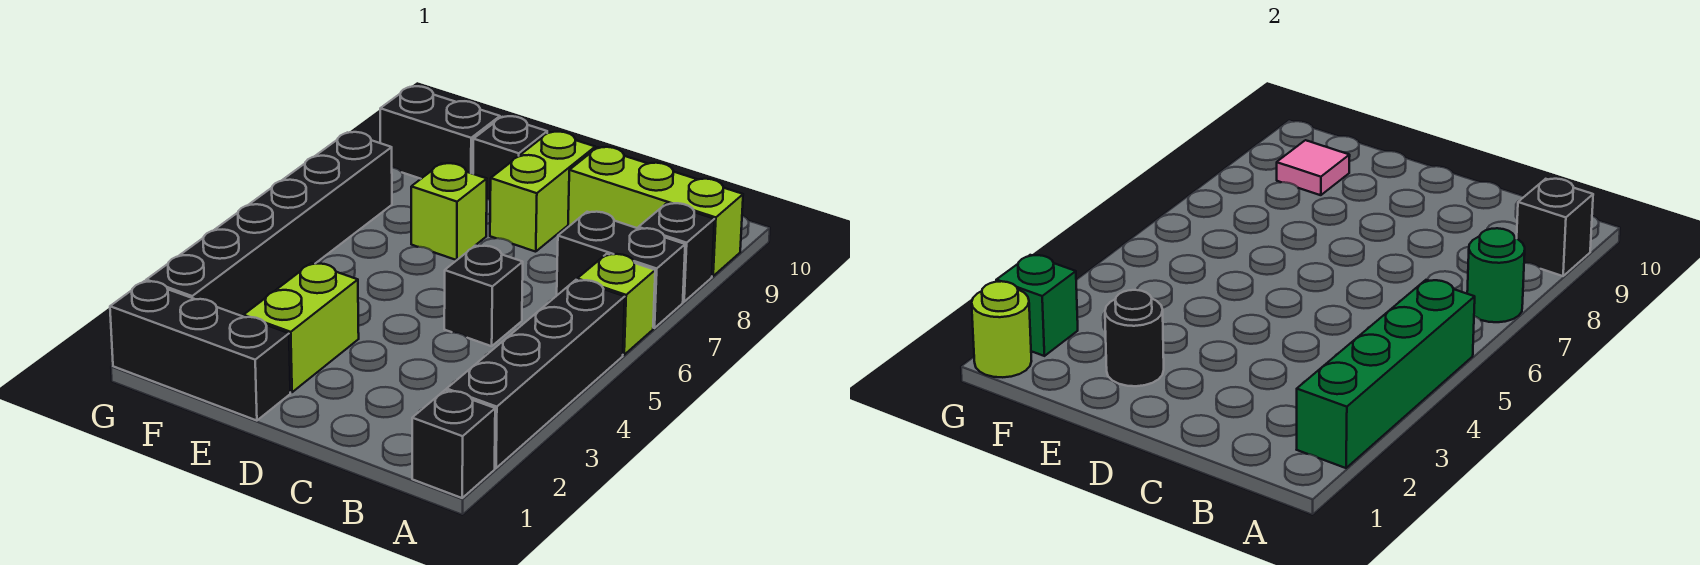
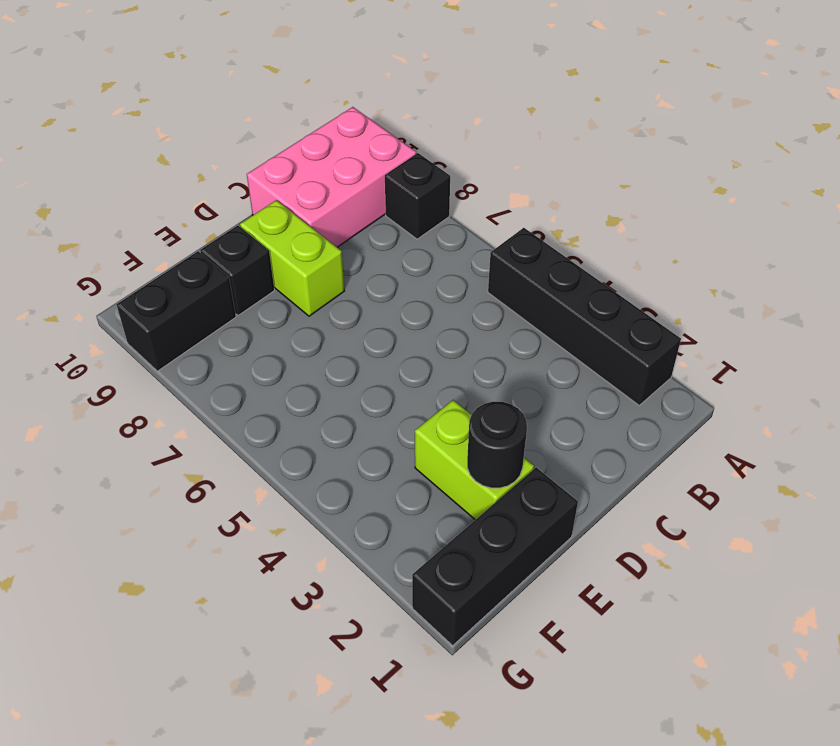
pink brick A9:C10 level 1 -> lime brick A9:C9 level 1
none -> black brick A1 level 1
none -> lime brick A6 level 1
none -> black brick A7:B7 level 1

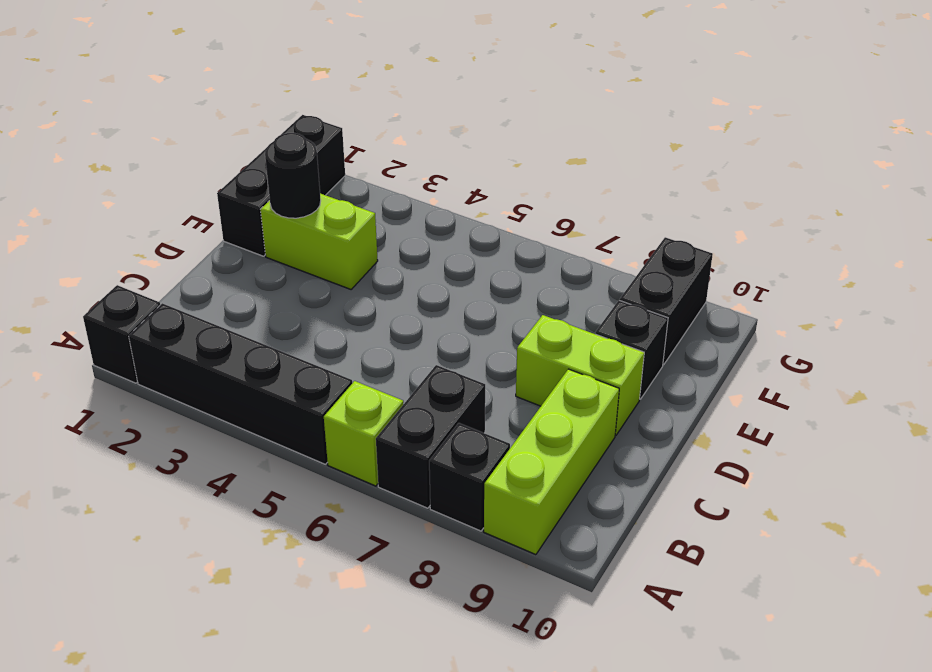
none -> black brick C5 level 1
none -> lime brick E7 level 1
none -> black brick G2:G7 level 1

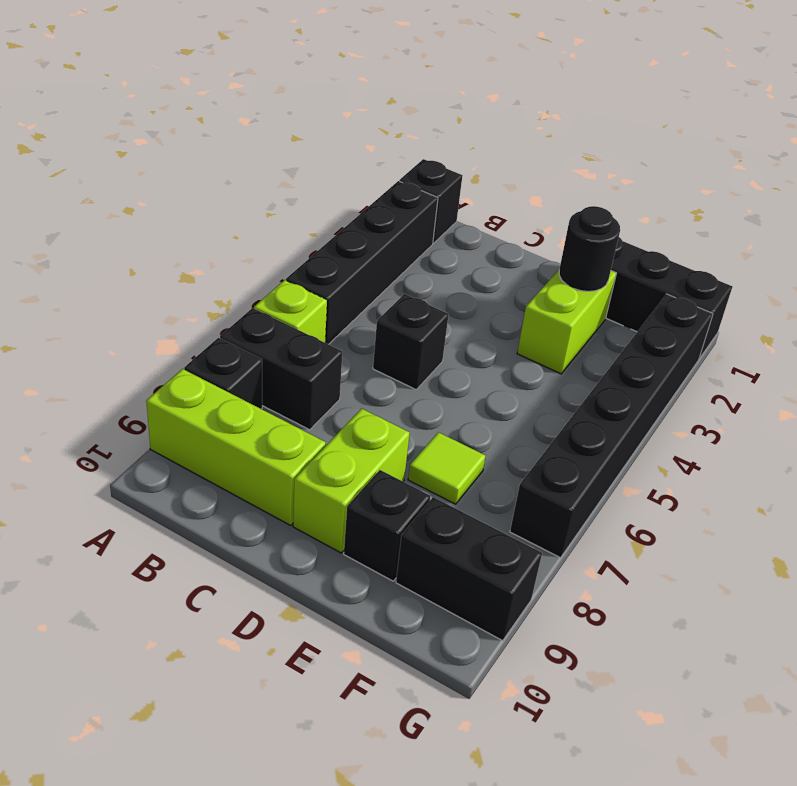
lime tile E7 level 1 -> lime brick E7 level 1
none -> green brick A2:A5 level 2
none -> green round brick A7 level 2
none -> black brick A9 level 2

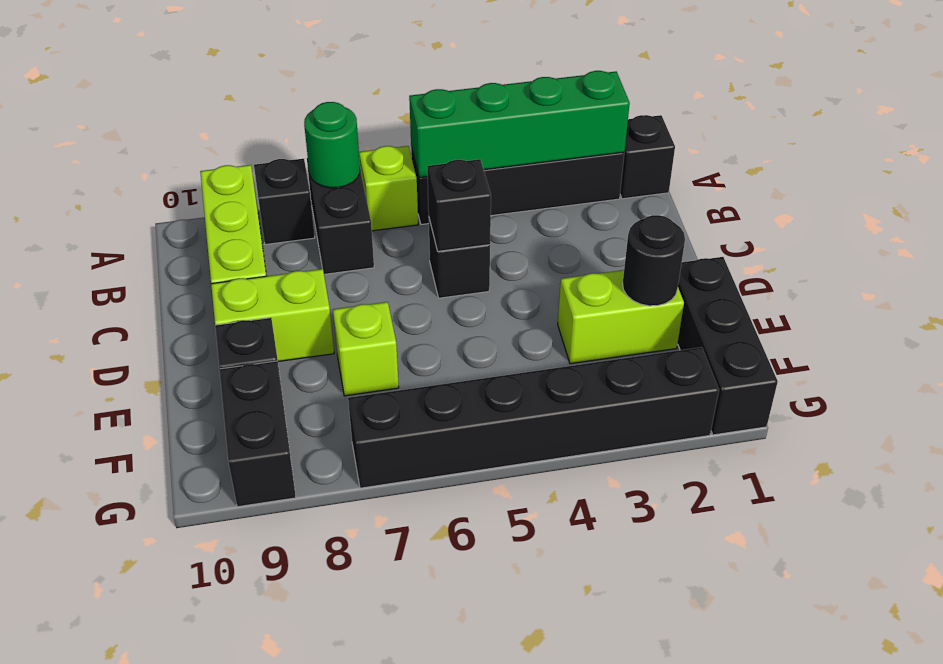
black brick C5 level 2 -> black brick A9 level 2
none -> pink tile F9 level 2
none -> lime round brick G1 level 2
none -> green brick G2 level 2

